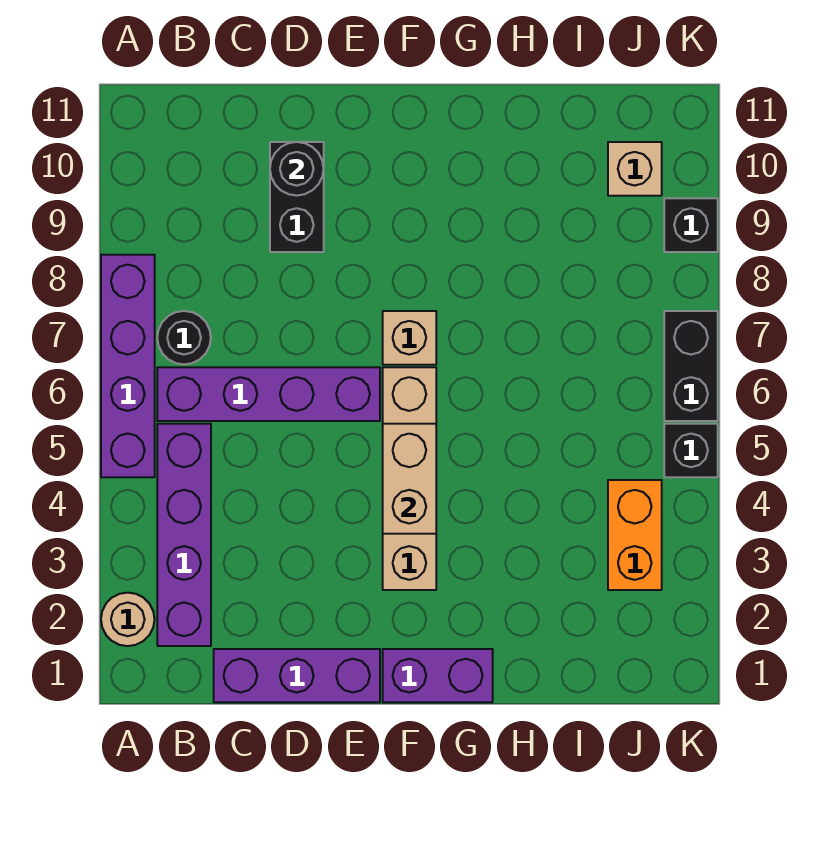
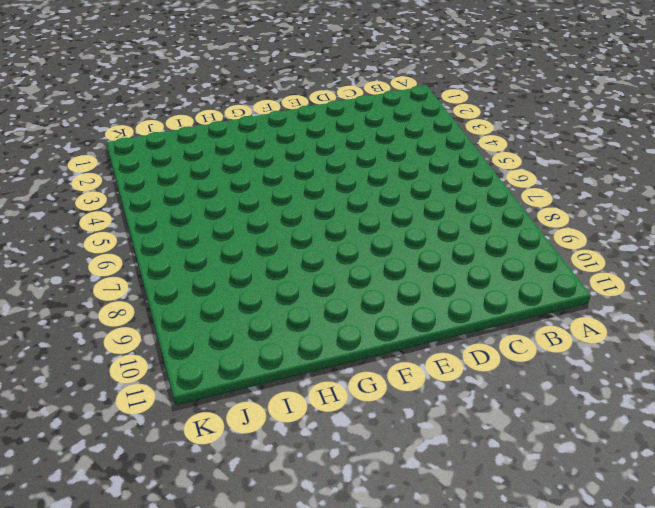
none -> tan round brick A2 level 1
none -> purple brick A5:A8 level 1
none -> purple brick B2:B5 level 1

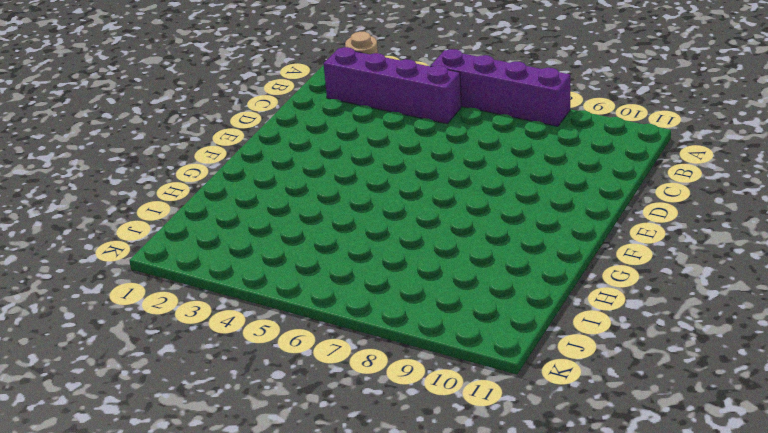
none -> purple brick B6:E6 level 1
none -> black round brick B7 level 1
none -> purple brick C1:E1 level 1

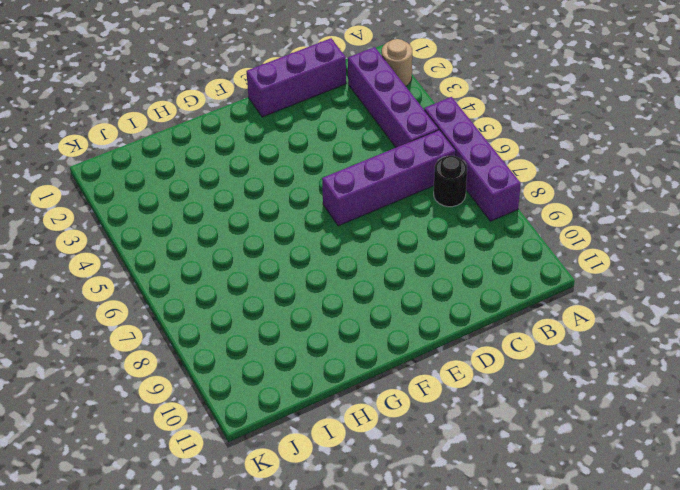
none -> black brick D9:D10 level 1
none -> purple brick F1:G1 level 1
none -> tan brick F3:F6 level 1

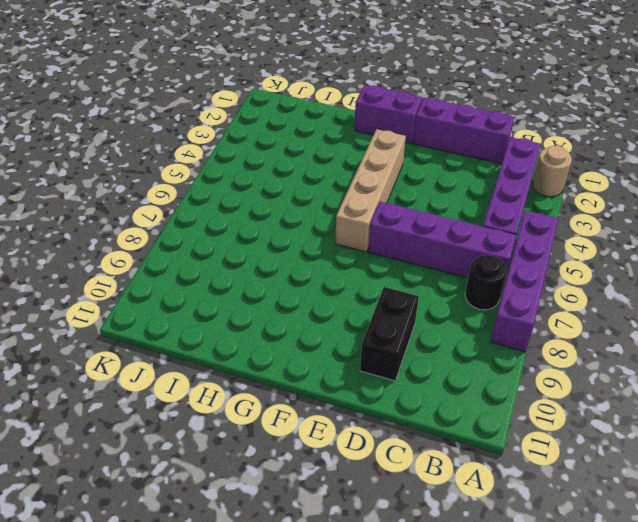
none -> tan brick F7 level 1
none -> orange brick J3:J4 level 1
none -> tan brick J10 level 1

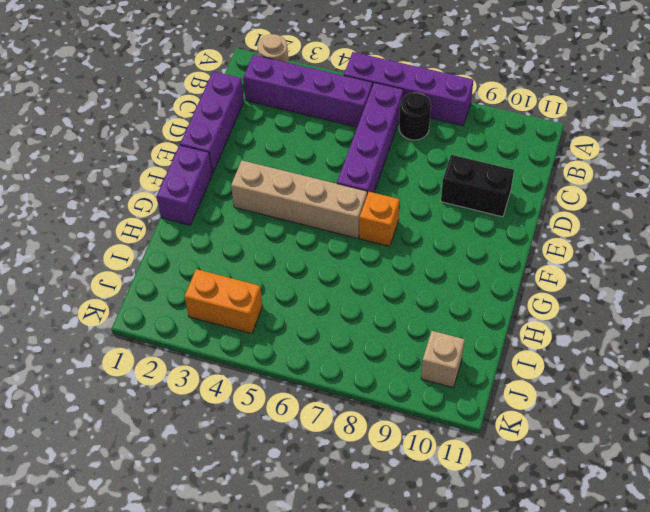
orange brick F7 level 1 -> tan brick F7 level 1
none -> black brick K5 level 1
none -> black brick K6:K7 level 1
none -> black brick K9 level 1

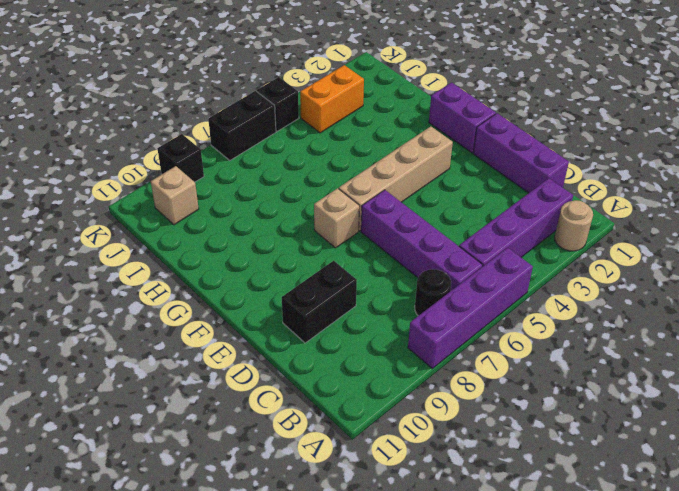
none -> black round brick D10 level 2
none -> tan brick F4:F5 level 2

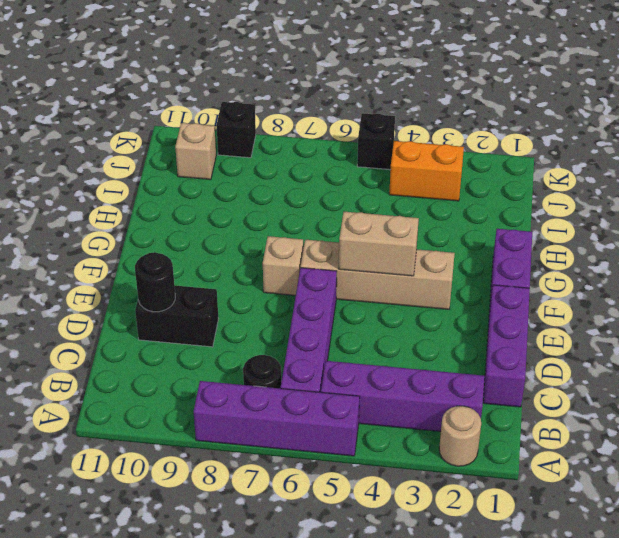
none -> black brick K6:K7 level 1

